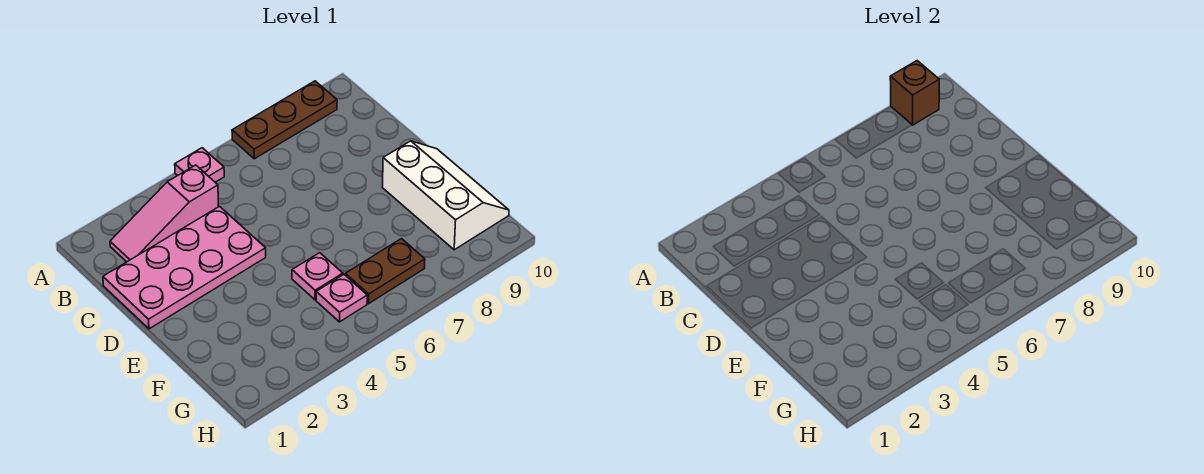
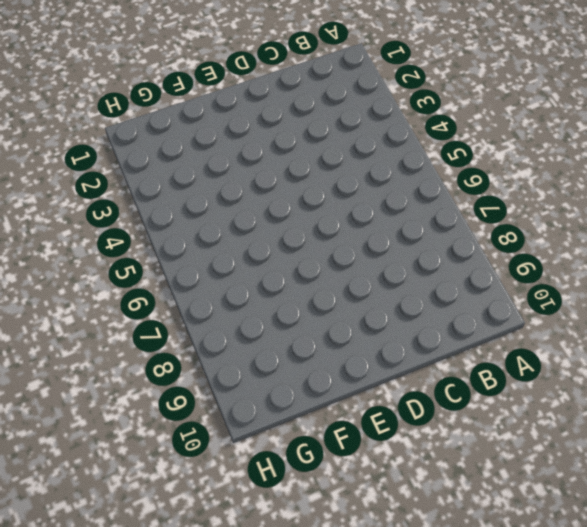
none -> pink plate A5 level 1
none -> brown plate A7:A9 level 1

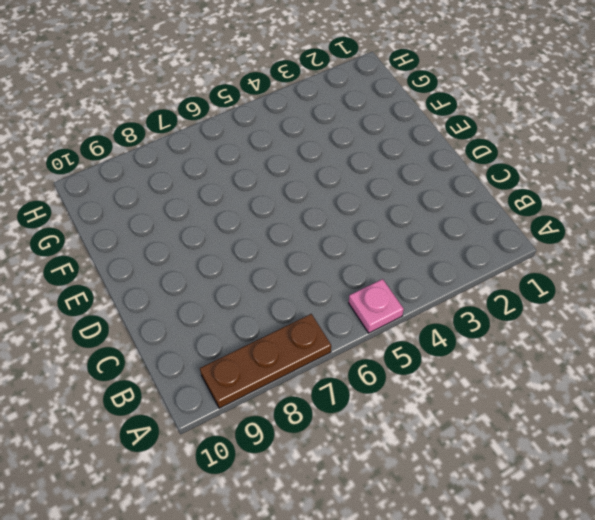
none -> pink slope B2:B4 level 1 top 4
none -> pink plate C1:D4 level 1

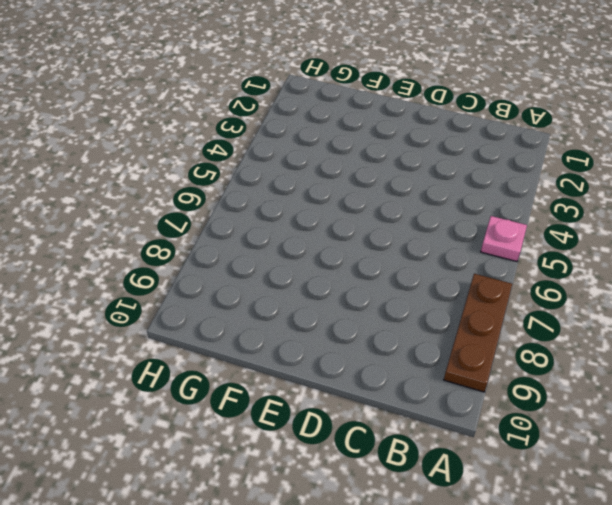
none -> pink slope B2:B4 level 1 top 4
none -> pink plate C1:D4 level 1

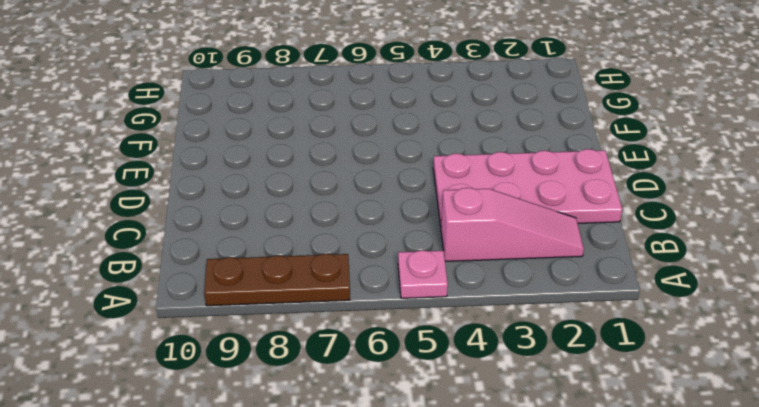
none -> white slope E9:G10 level 1 top 9
none -> pink plate F5 level 1

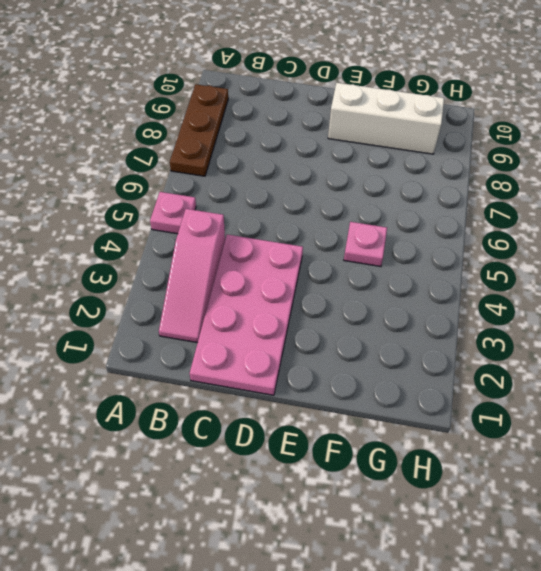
none -> pink plate G5 level 1
none -> brown plate G6:G7 level 1

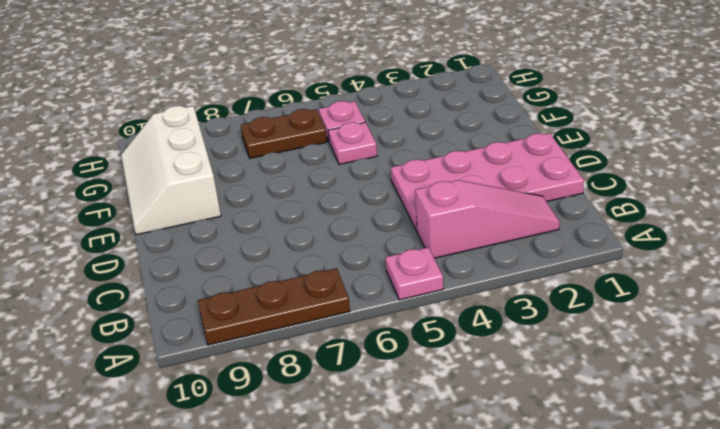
none -> brown brick A9 level 2

